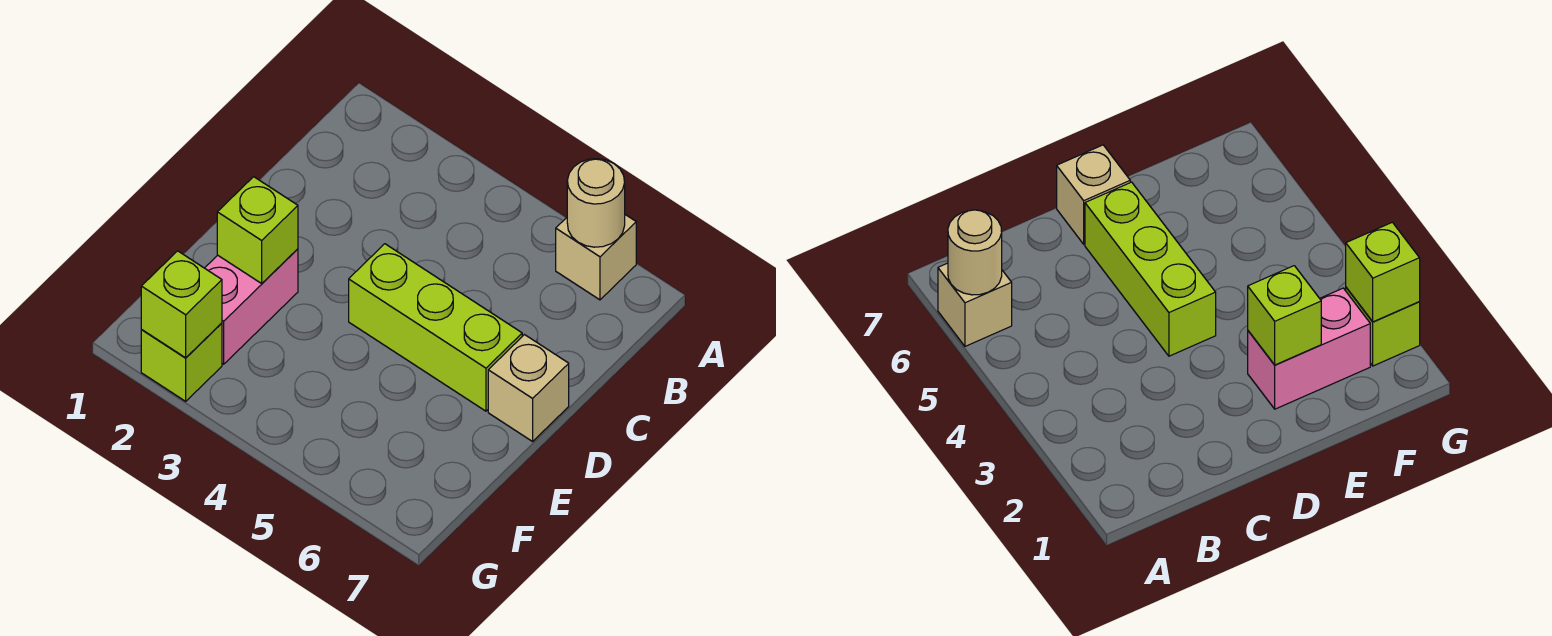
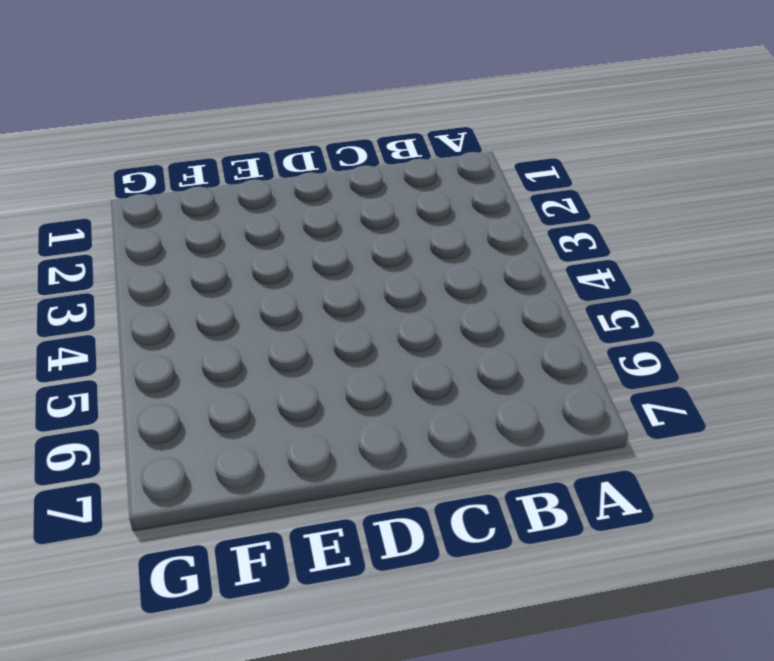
none -> tan brick A6 level 1
none -> lime brick D4:D6 level 1

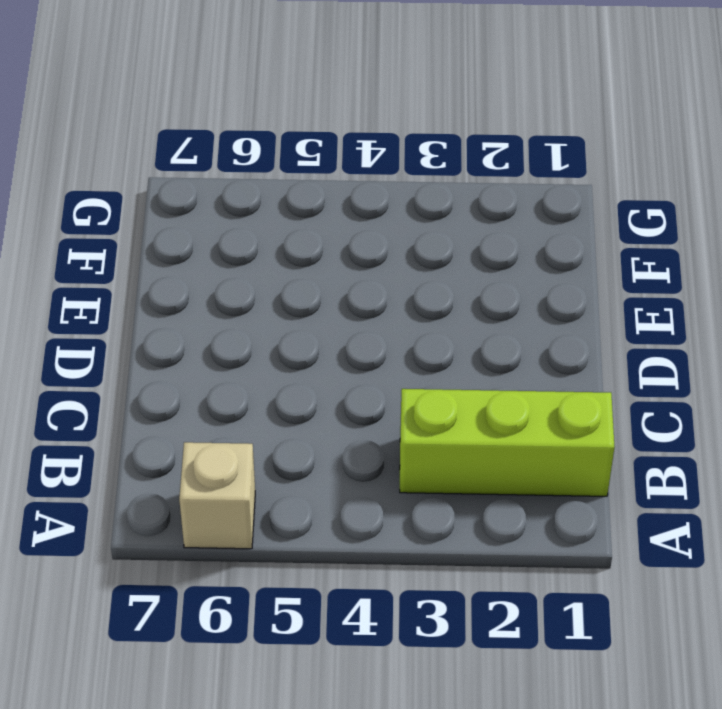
lime brick B1:B3 level 1 -> lime brick D4:D6 level 1
none -> tan brick D7 level 1
none -> pink brick E2:F2 level 1

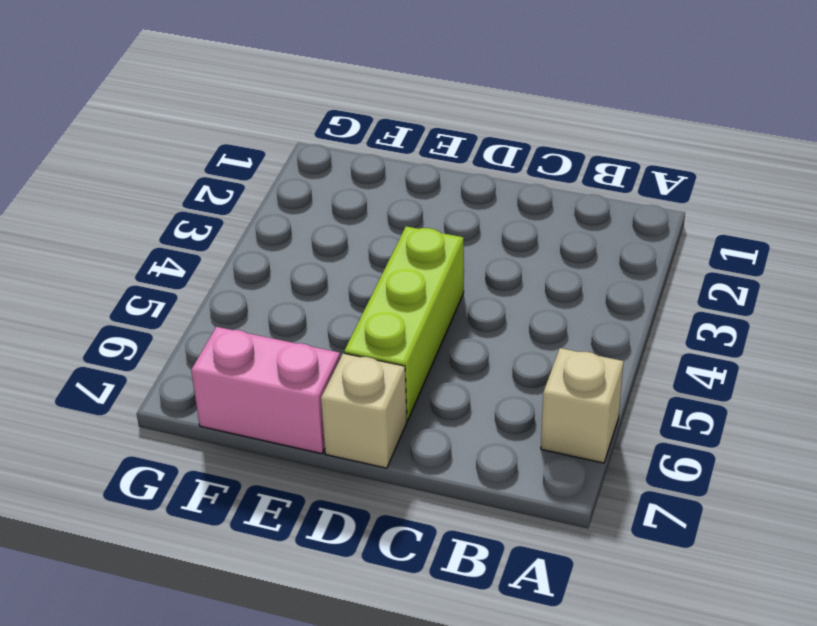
pink brick E7:F7 level 1 -> pink brick E2:F2 level 1
none -> lime brick G2 level 1
none -> tan round brick A6 level 2

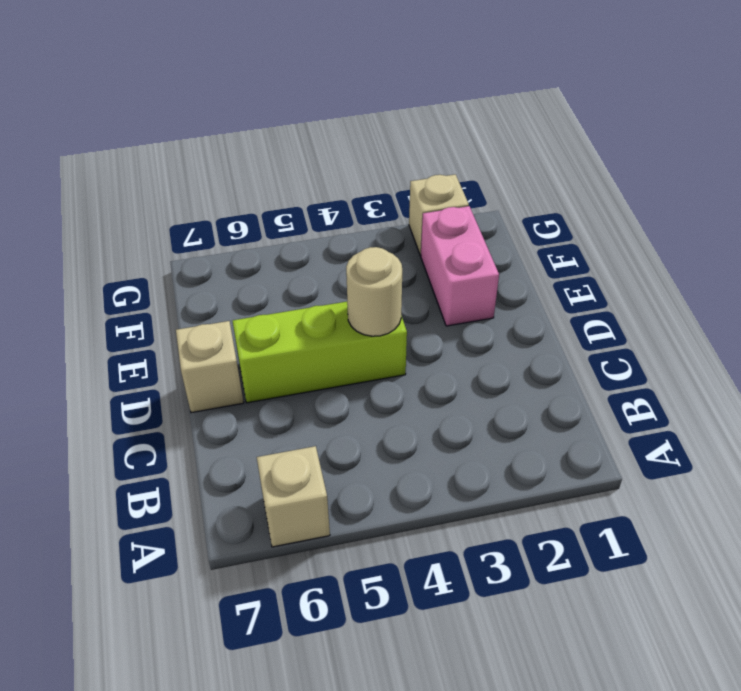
tan round brick D4 level 2 -> tan round brick A6 level 2
tan brick G2 level 1 -> lime brick G2 level 1
none -> lime brick E2 level 2
none -> lime brick G2 level 2

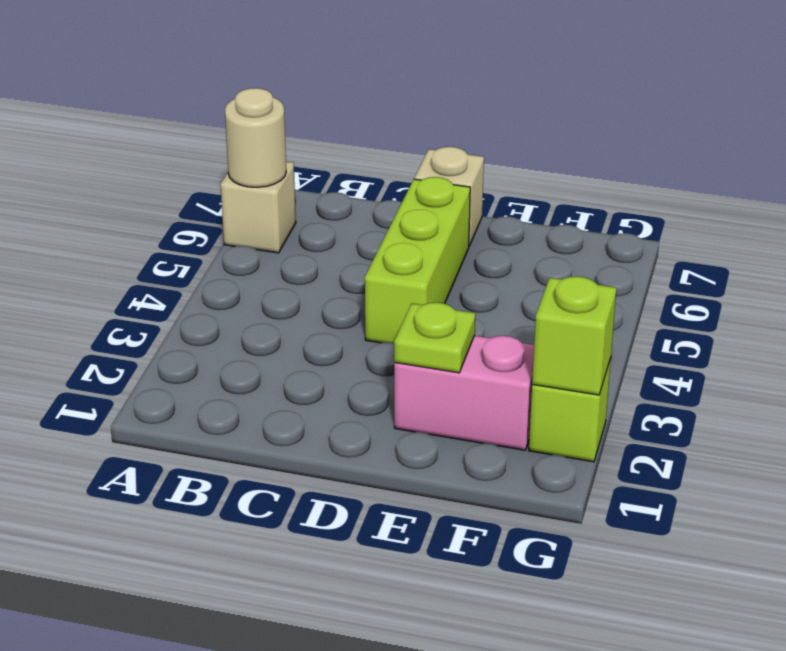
lime plate E2 level 2 -> lime brick E2 level 2

